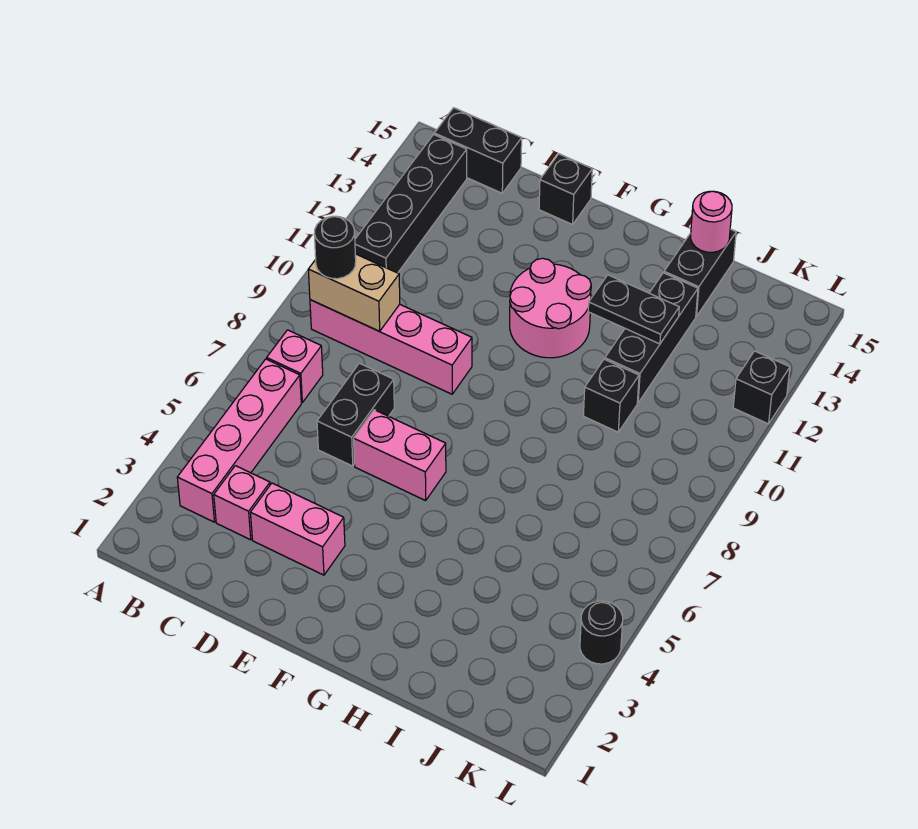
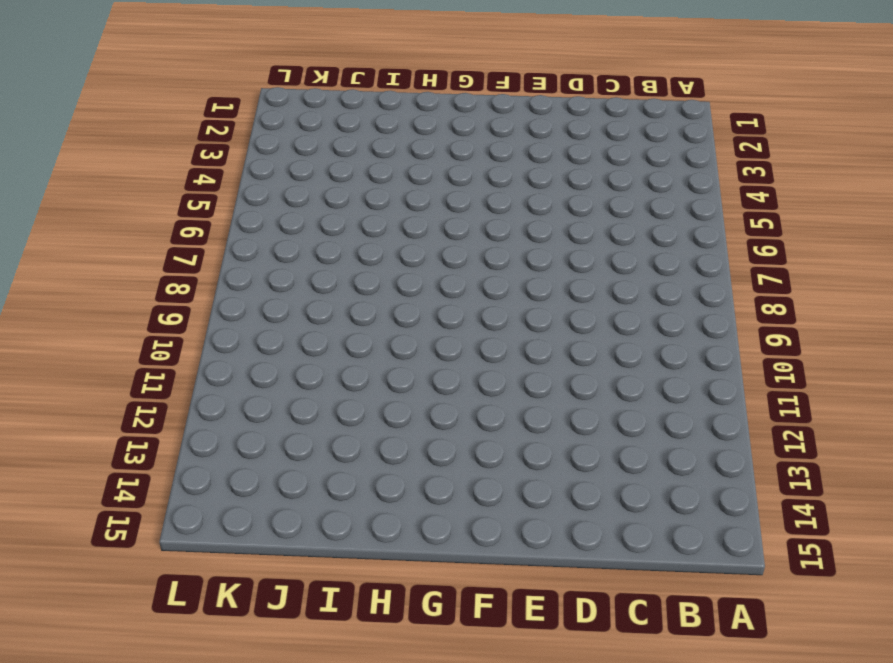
none -> pink brick B3:B6 level 1
none -> pink brick B7 level 1
none -> pink brick B9:E9 level 1

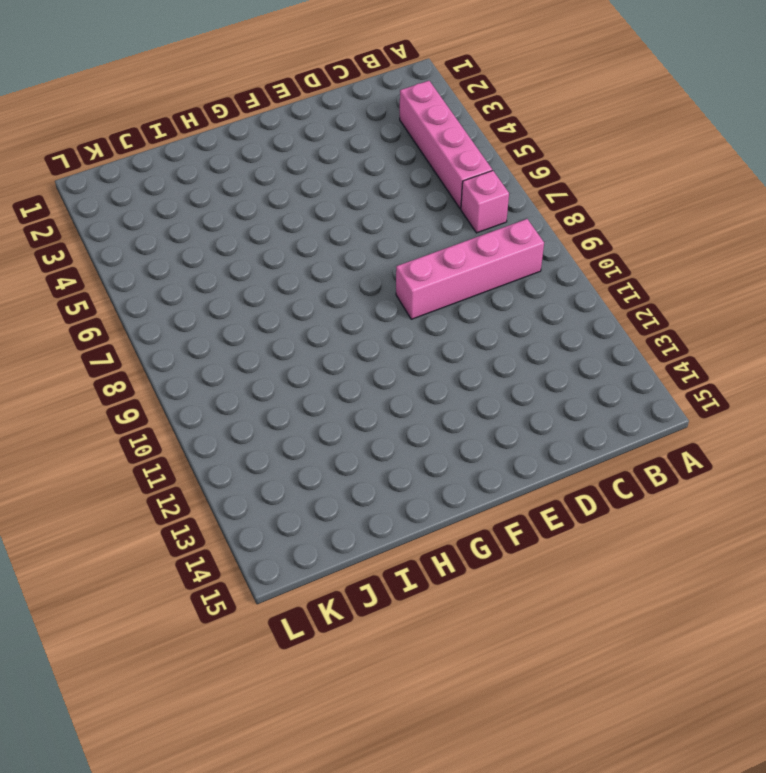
none -> black brick B11:B14 level 1
none -> black brick B15:C15 level 1
none -> pink brick C3 level 1

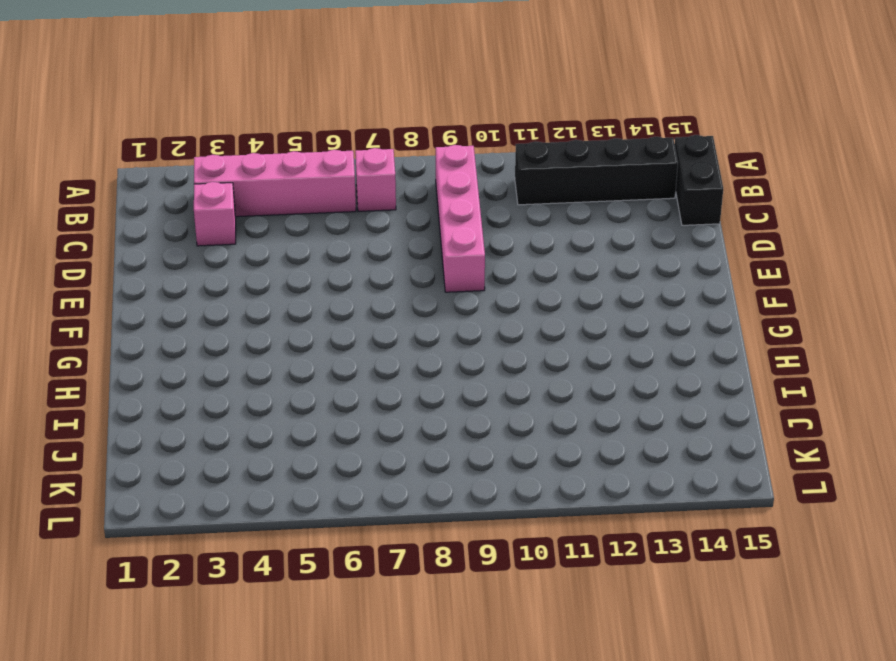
none -> pink brick D3:E3 level 1
none -> black brick D6:D7 level 1
none -> pink brick E6:F6 level 1

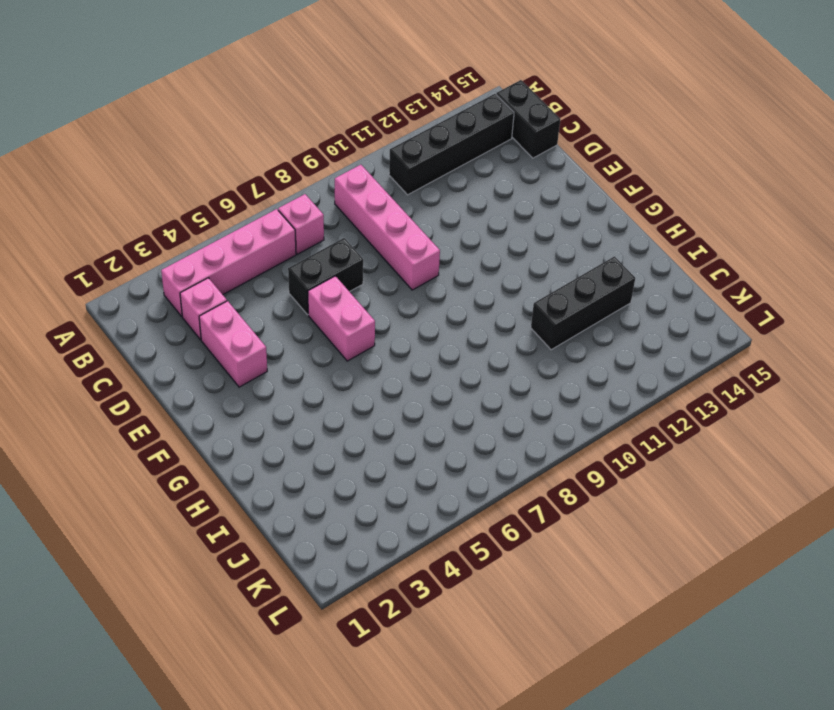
none -> black brick E15 level 1
none -> pink round brick F11:G12 level 1
none -> black brick I10 level 1

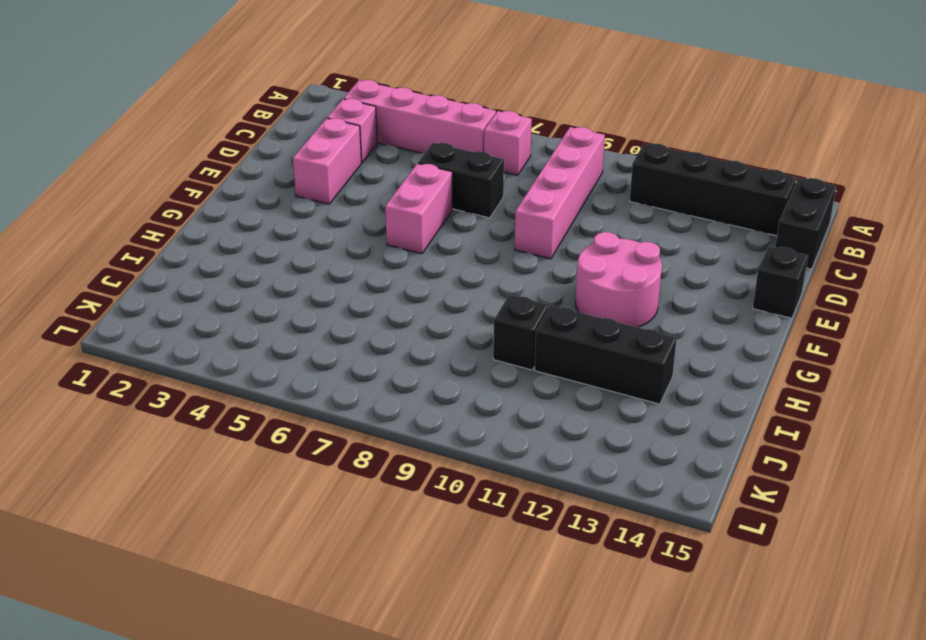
none -> black brick I14:I15 level 1
none -> black round brick L4 level 1
none -> black brick L12 level 1

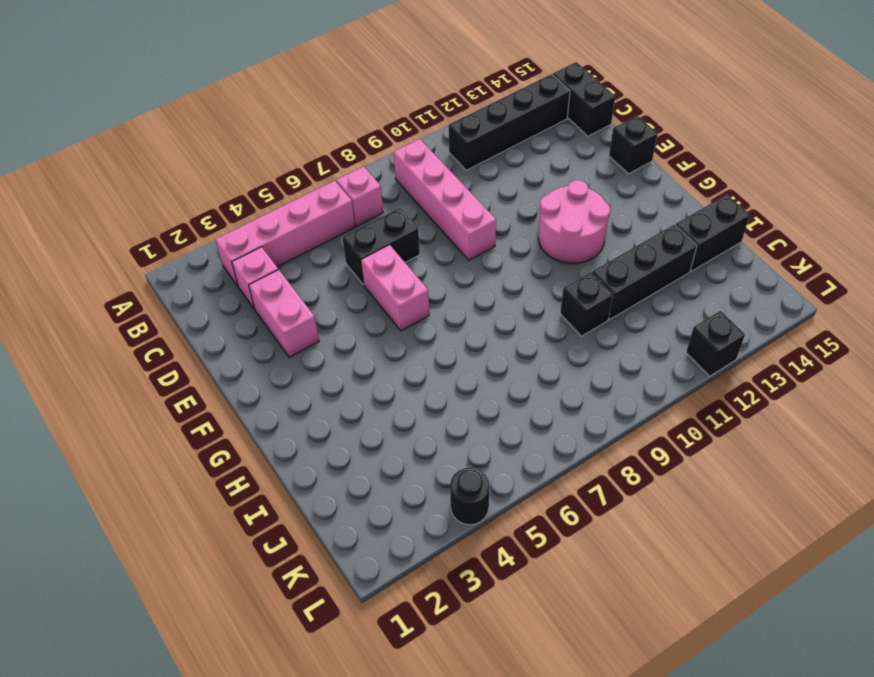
none -> tan brick B9:C9 level 2
none -> black plate H12:I12 level 2
none -> pink round brick I15 level 2

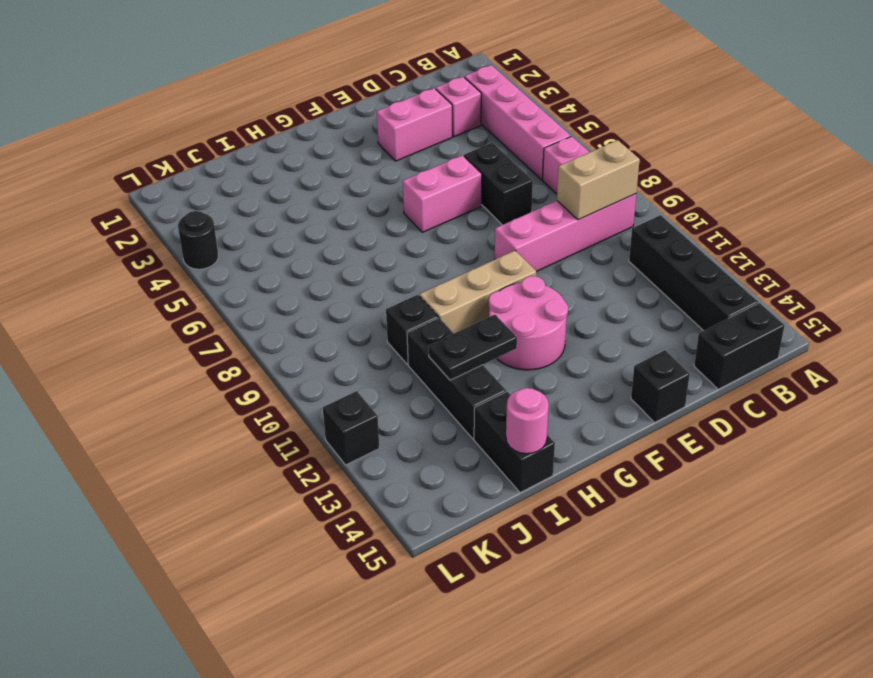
tan brick F10:H10 level 1 -> none
none -> black round brick B9 level 3

